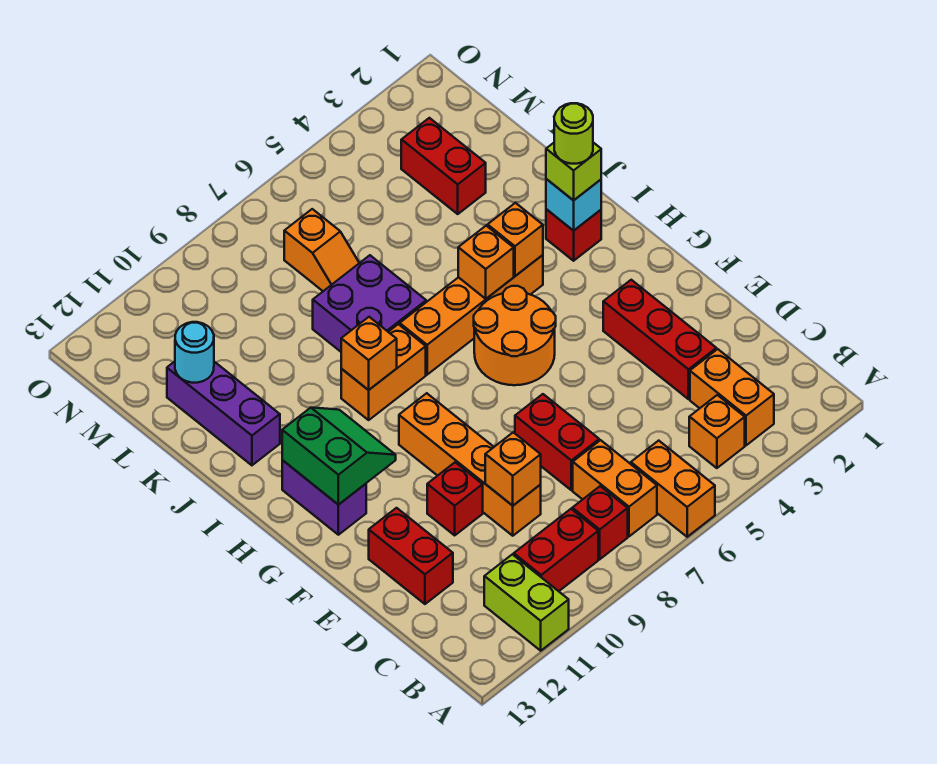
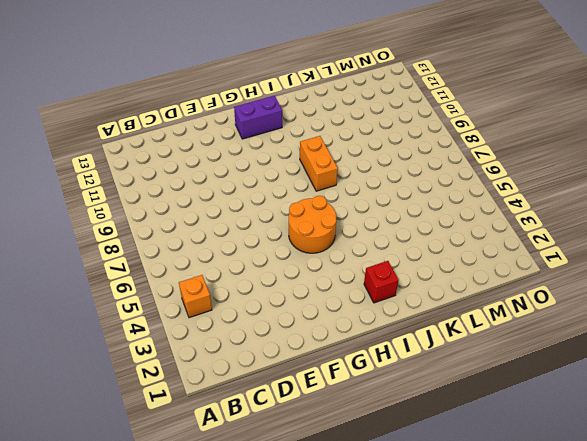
none -> orange brick A6:B6 level 1
none -> lime brick A11:B11 level 1
none -> orange brick B3:C3 level 1
none -> orange brick B7:C7 level 1

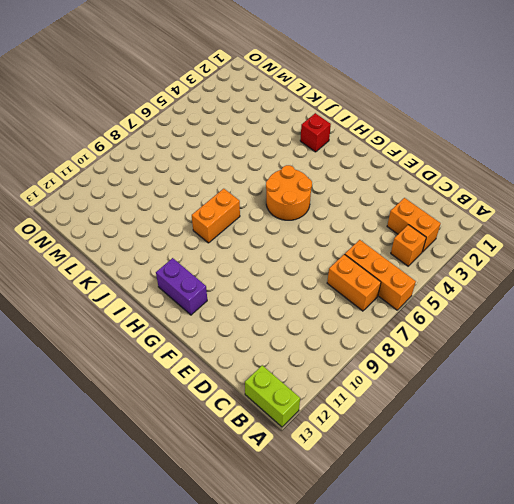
orange brick A6:C6 level 1 -> orange brick A6:B6 level 1
lime brick A13:B13 level 1 -> lime brick A11:B11 level 1
none -> red brick B8 level 1
none -> red brick B9:B10 level 1
none -> red brick D3:F3 level 1
none -> red brick D7:E7 level 1

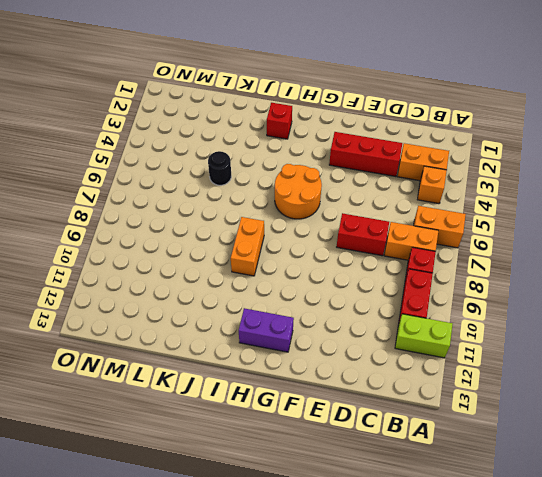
black round brick K5 level 1 -> none
none -> orange brick D9:G9 level 1
none -> red brick D12:E12 level 1
none -> red brick E10 level 1
none -> orange brick I4:I7 level 1

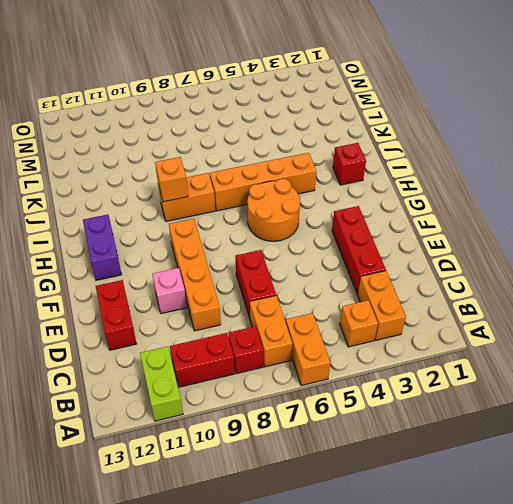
pink brick E10 level 1 -> red brick E10 level 1
none -> purple brick J7:K8 level 1
none -> purple brick J12:L12 level 1
none -> red brick L3:M3 level 1
none -> orange slope L7:M7 level 1 top M

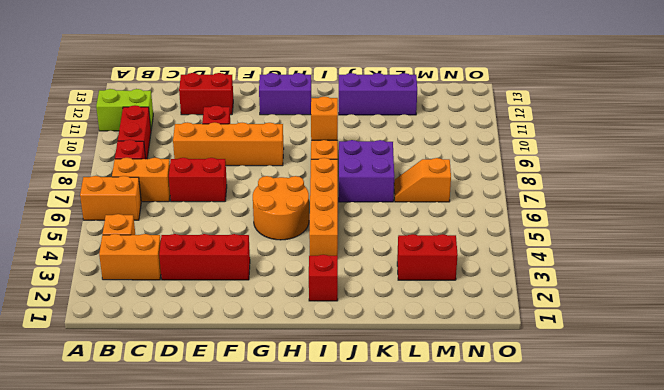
none -> orange brick D9 level 2
none -> green slope G11:H12 level 2 top 12
none -> cyan brick I2 level 2
none -> orange brick I4 level 2

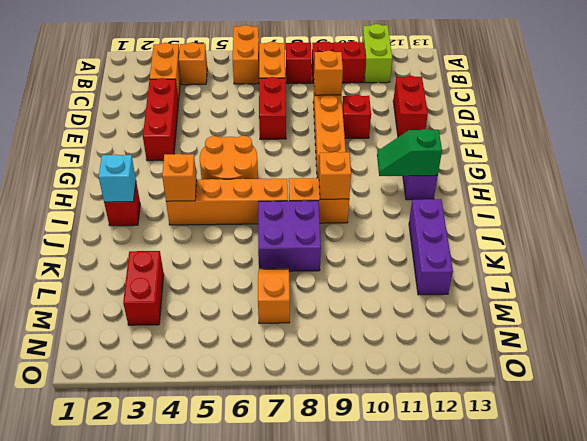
green slope H11:H12 level 2 top 12 -> green slope G11:H12 level 2 top 12
none -> orange brick I5 level 2
none -> cyan round brick L12 level 2
none -> lime brick I2 level 3
none -> lime round brick I2 level 4

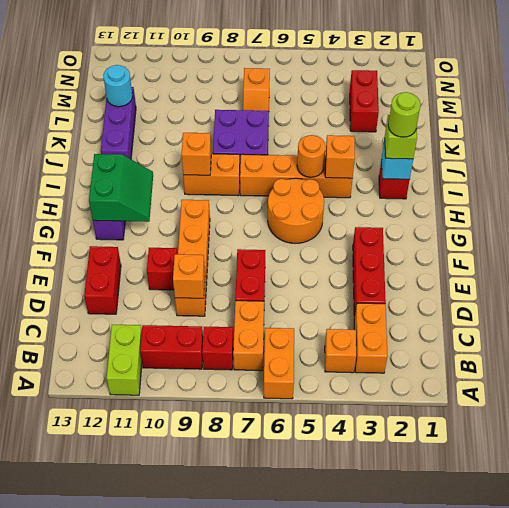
orange round brick I5 level 2 -> orange brick I5 level 2

